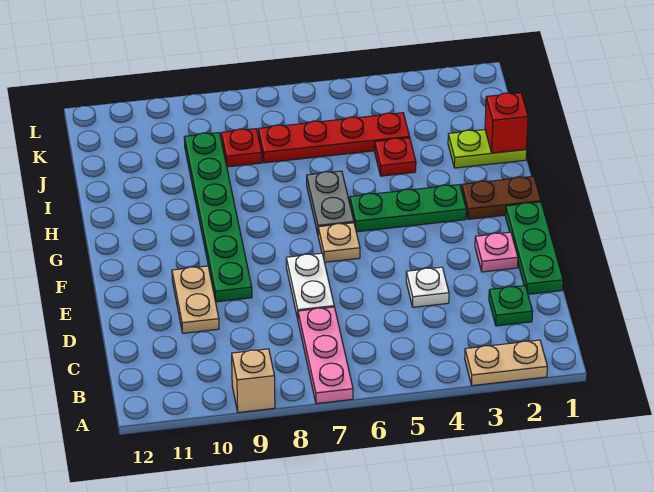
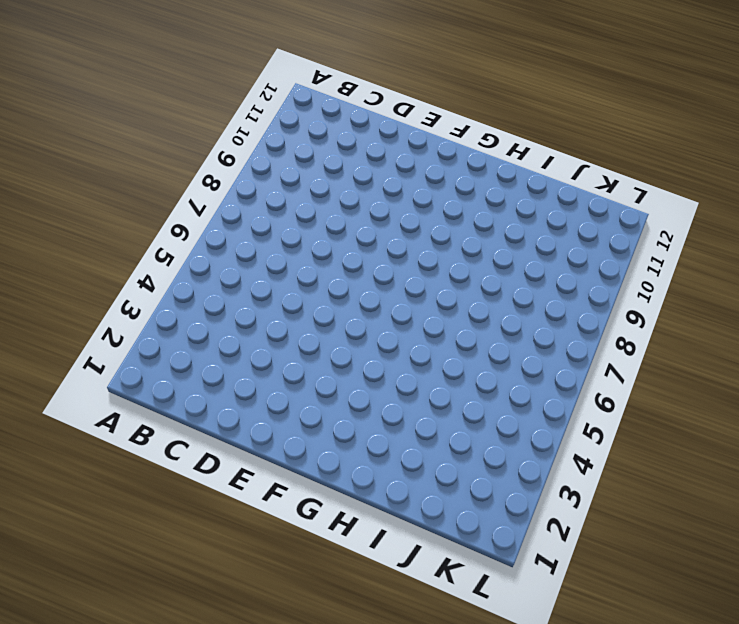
none -> tan plate A2:A3 level 1
none -> pink plate A7:C7 level 1
none -> tan brick A9 level 1

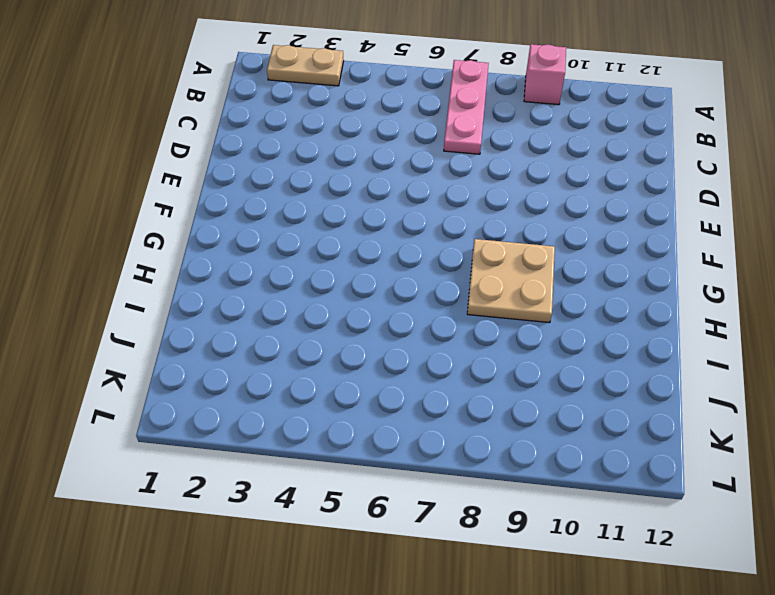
pink brick A9 level 1 -> tan brick A9 level 1
tan plate G8:H9 level 1 -> green plate E9:J9 level 1
none -> green plate C2 level 1
none -> green plate D1:F1 level 1
none -> white plate D4 level 1

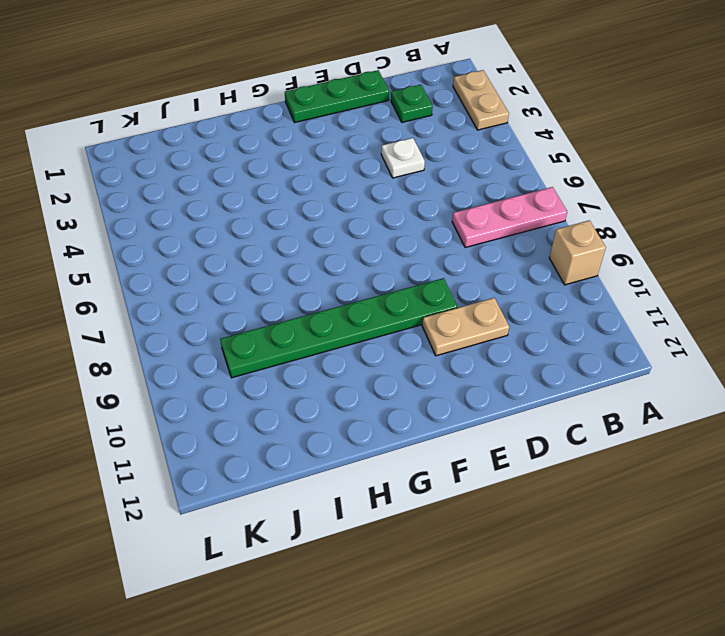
none -> white plate D7:E7 level 1
none -> pink plate E2 level 1
none -> tan plate F6 level 1

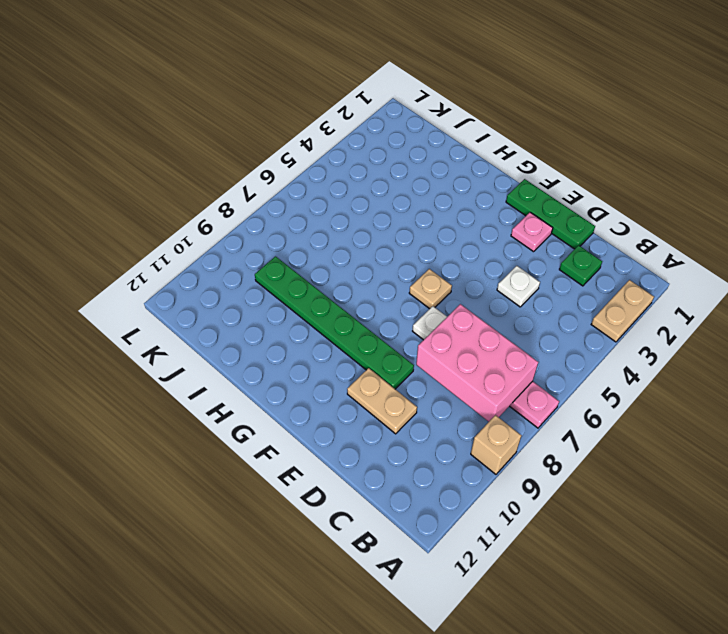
pink brick B7:D8 level 2 -> none
none -> brown plate G1:G2 level 1
none -> green plate G3:G5 level 1
none -> grey plate G6:H6 level 1

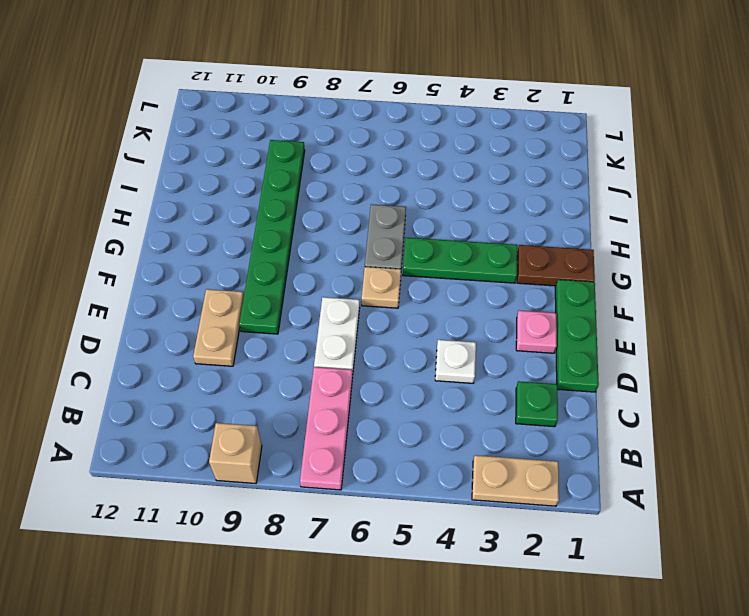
none -> lime plate I1:I2 level 1
none -> red plate I4 level 1
none -> red plate J4:J7 level 1

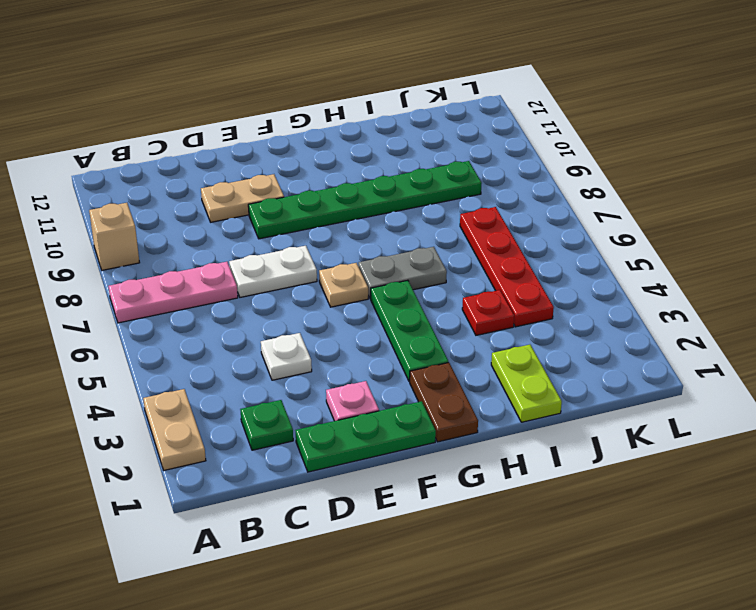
none -> red plate J8 level 1
none -> red brick I1 level 2

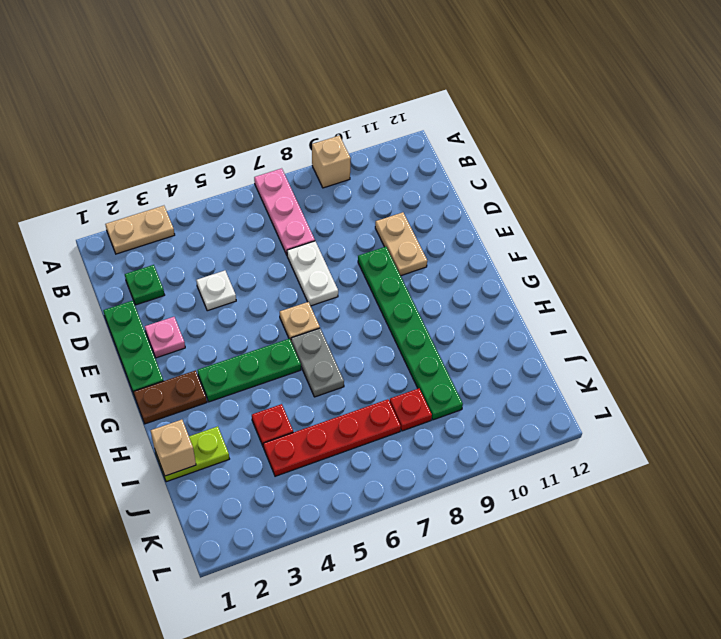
tan brick I1 level 2 -> red brick I1 level 2

